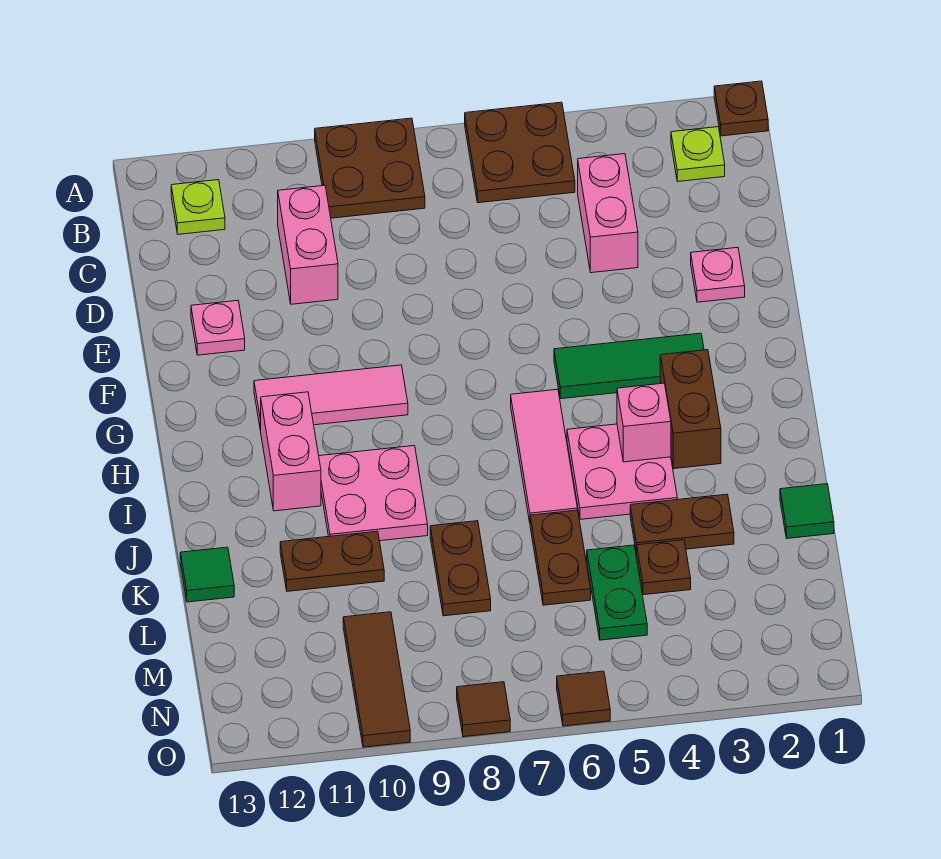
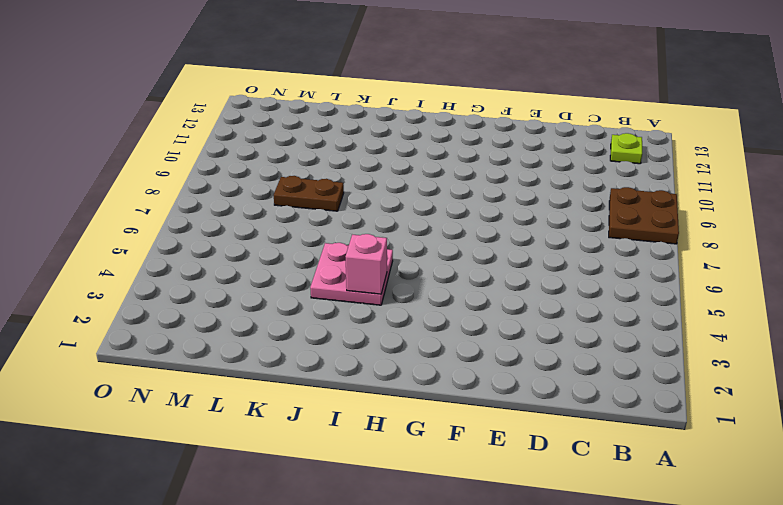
none -> brown plate A1 level 1
none -> brown plate A5:B6 level 1
none -> lime plate B2 level 1

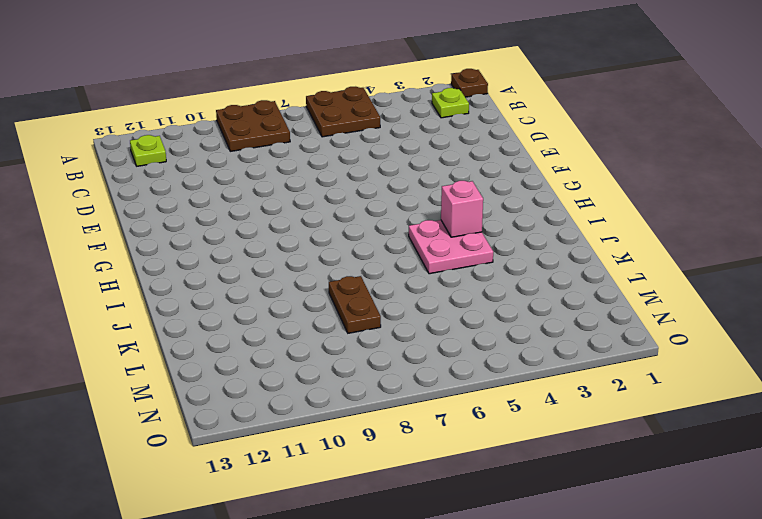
none -> pink brick C4:D4 level 1
none -> pink brick C10:D10 level 1
none -> pink plate E2 level 1

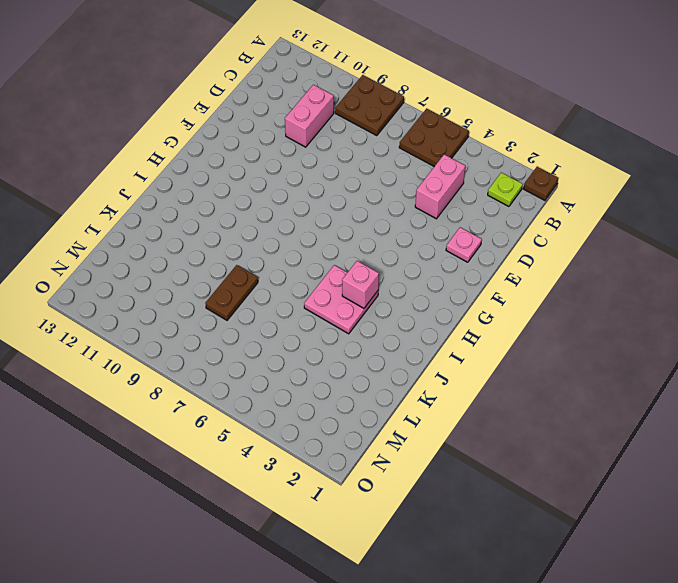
none -> lime plate B12 level 1
none -> pink plate E12 level 1
none -> green tile G3:G5 level 1

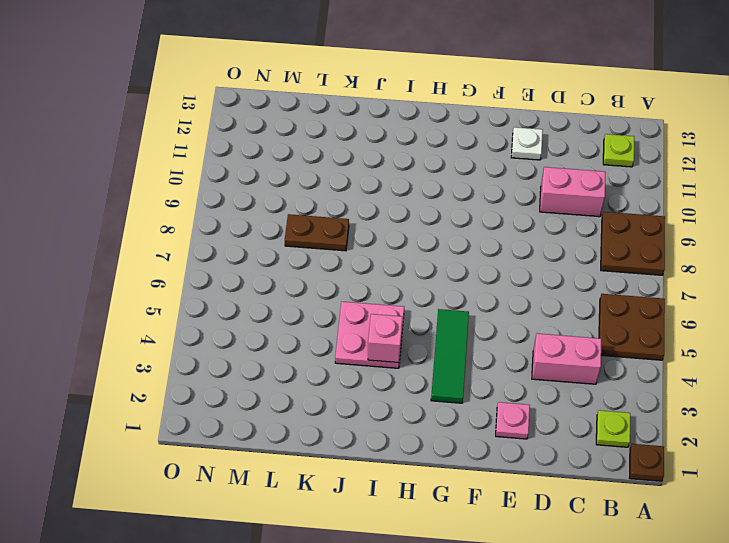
white plate E12 level 1 -> pink plate E12 level 1
none -> pink tile G9:G11 level 1
none -> brown brick H3:I3 level 1
none -> pink tile H6:J6 level 1

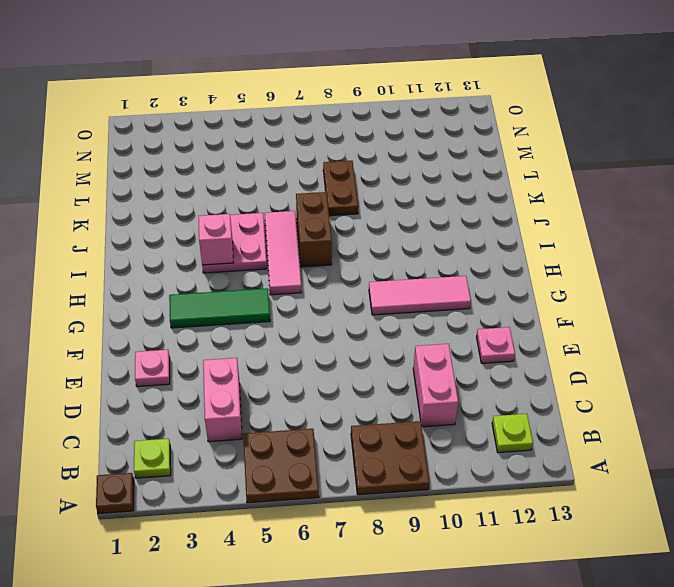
brown brick I7:J7 level 1 -> brown brick H3:I3 level 1
none -> pink brick H11:I11 level 1
none -> pink plate I9:J10 level 1
none -> green tile K1 level 1

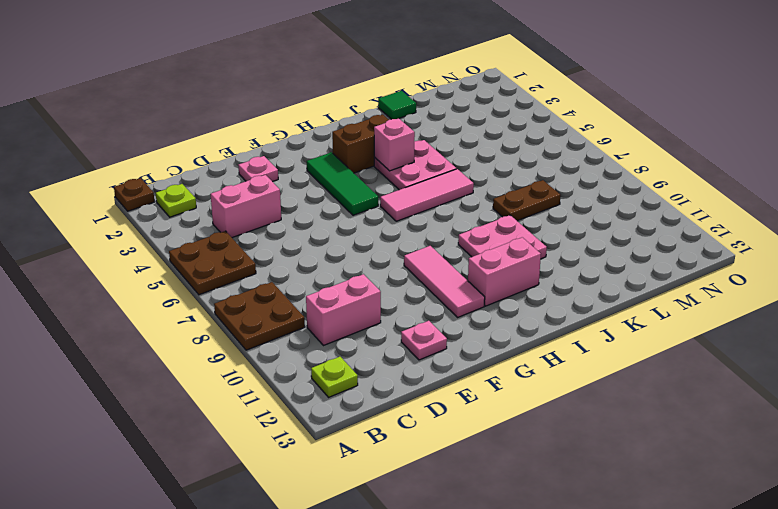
none -> brown plate K3:K4 level 1
none -> brown plate K6:L6 level 1
none -> brown plate K10:K11 level 1

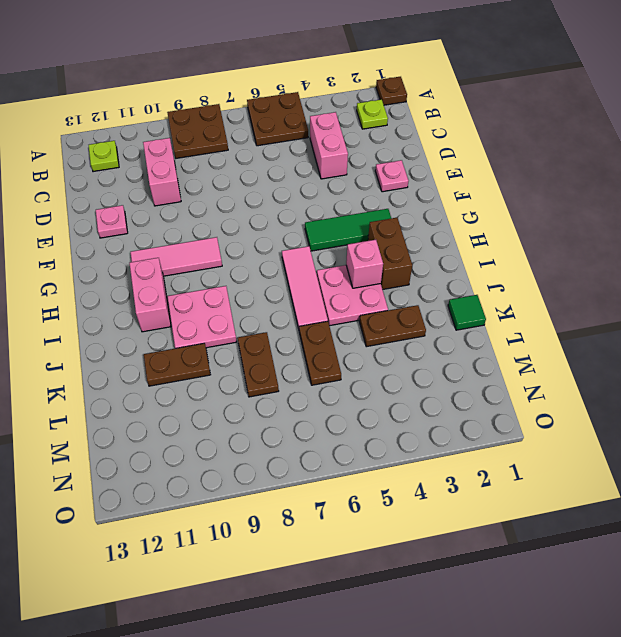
none -> green tile K13 level 1
none -> brown plate L4 level 1
none -> green plate L5:M5 level 1

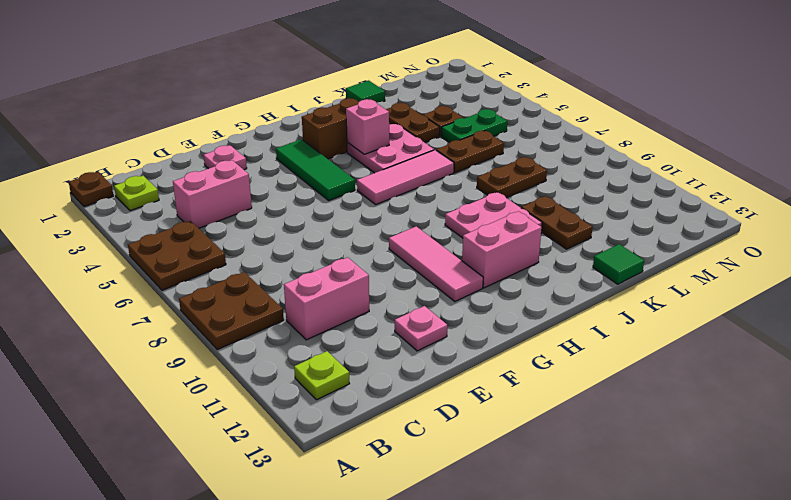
none -> brown tile M10:O10 level 1
none -> brown tile O6 level 1
none -> brown tile O8 level 1

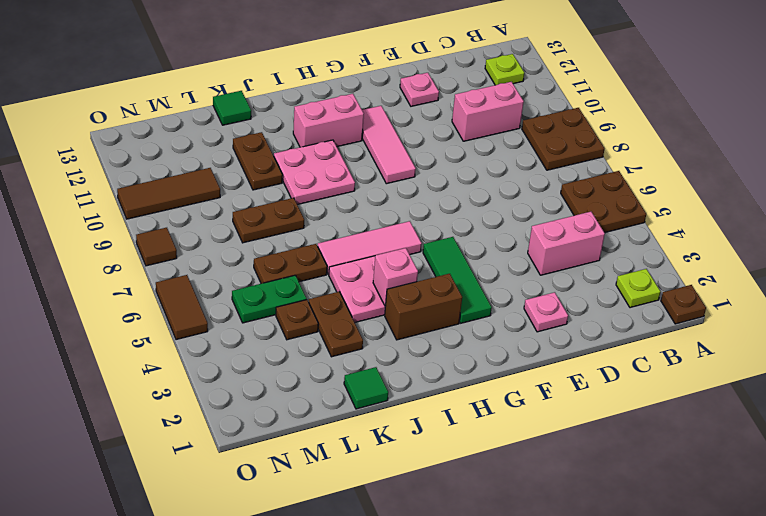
brown tile O5:O6 level 1 -> brown tile O6 level 1

